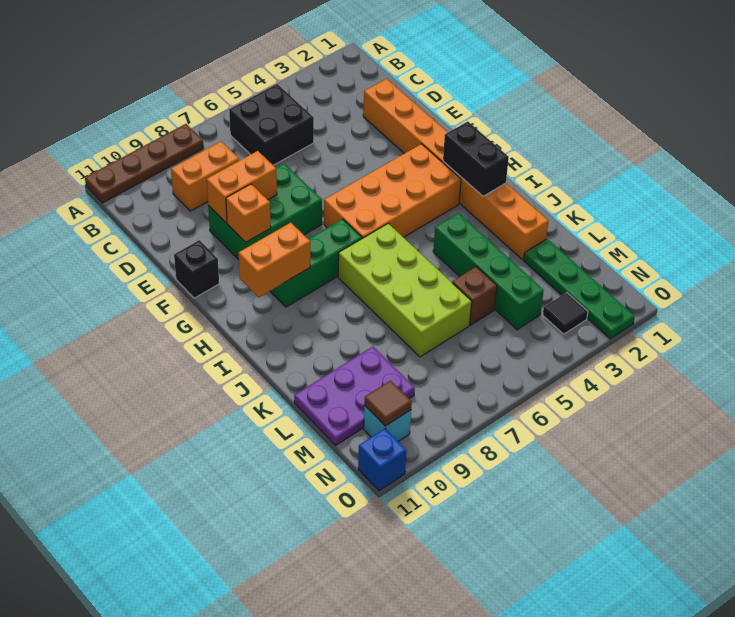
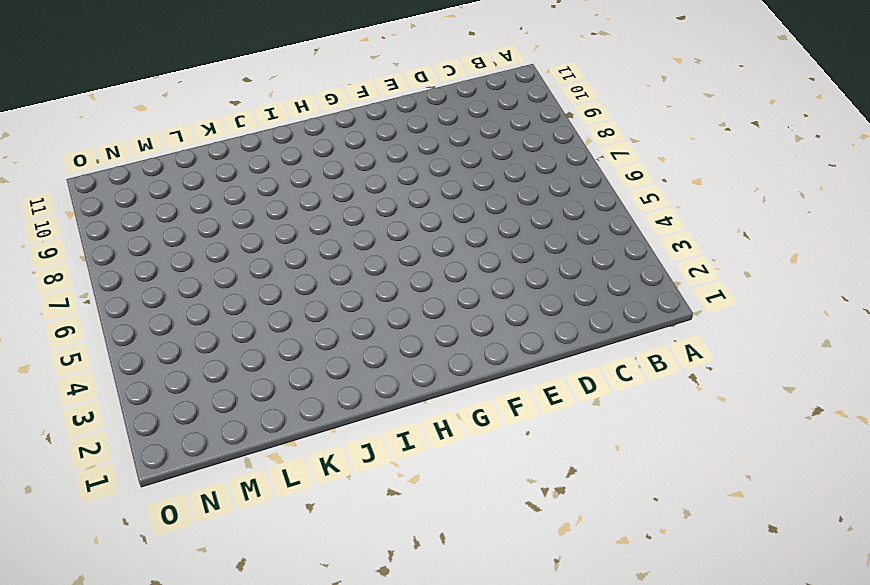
none -> brown plate A8:A11 level 1
none -> black brick B5:C6 level 1
none -> orange brick C8:C9 level 1

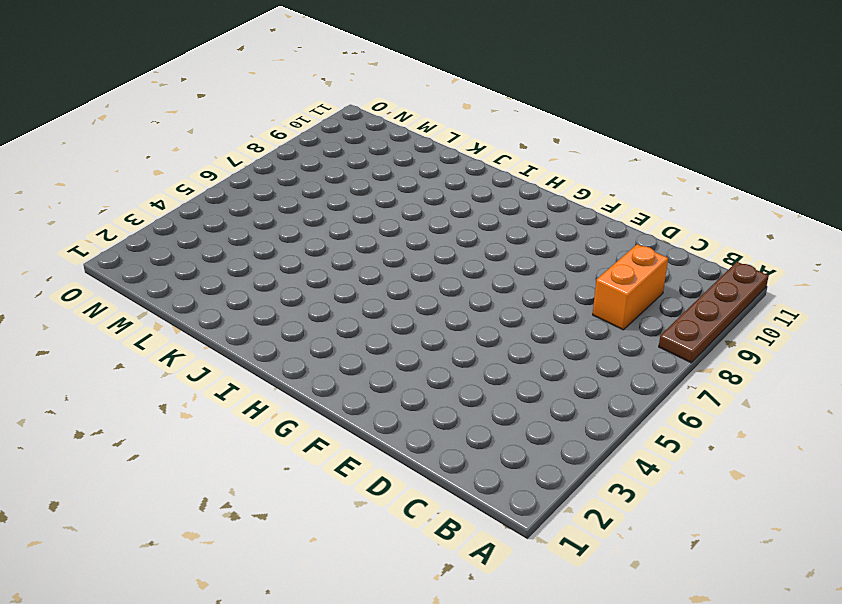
none -> black brick B5:C6 level 1
none -> orange brick D2:K2 level 1
none -> green brick E7:F9 level 1

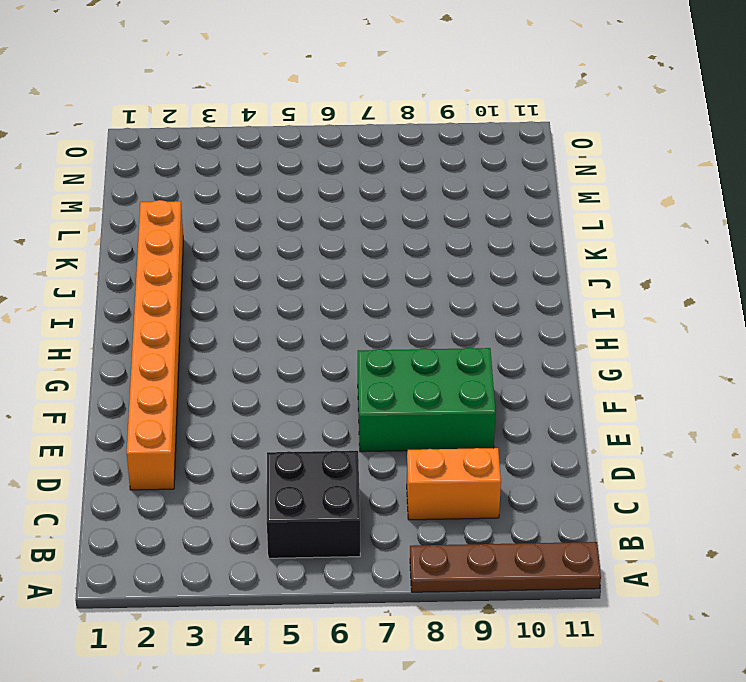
none -> black brick F11 level 1
none -> orange brick G3:H6 level 1
none -> green brick H7:H9 level 1

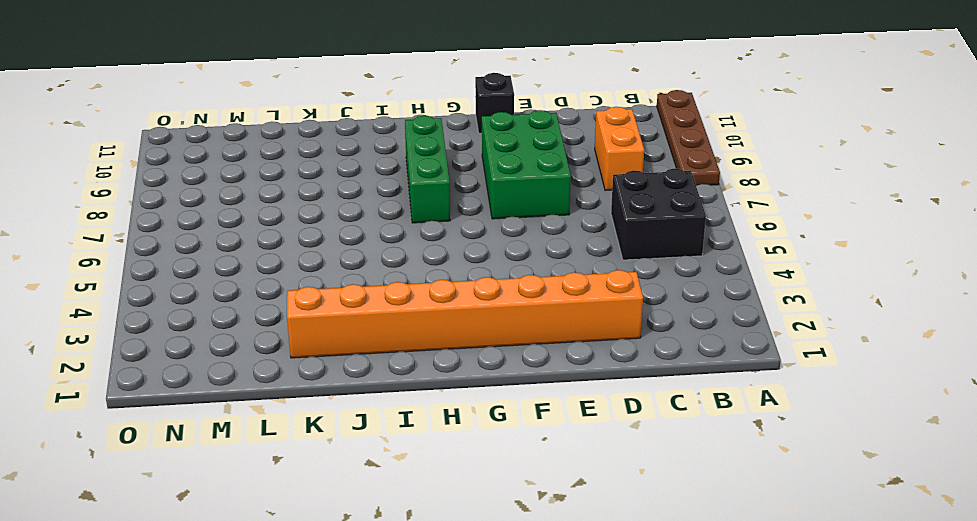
none -> orange brick G3:H6 level 1
none -> lime brick I6:L7 level 1
none -> green brick J4:M4 level 1

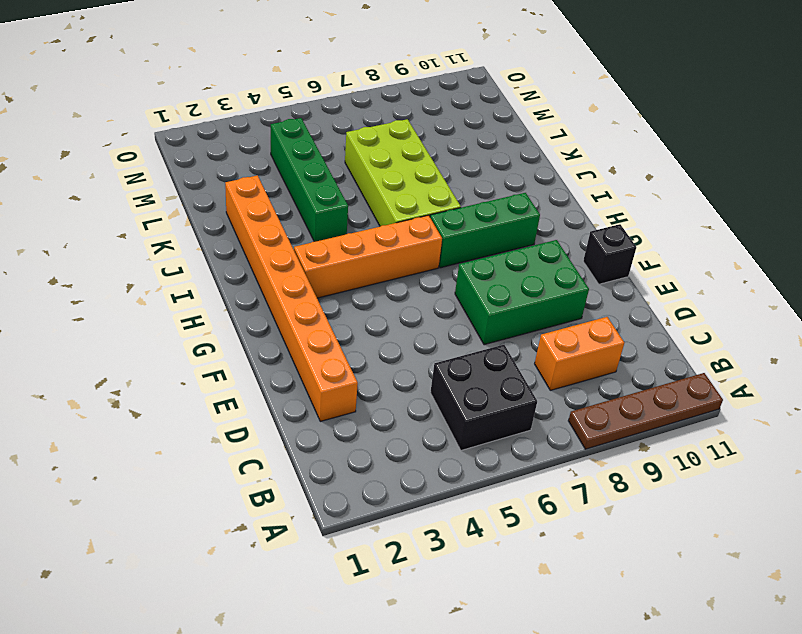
orange brick H3:H6 level 1 -> orange brick G3:H6 level 1
none -> green plate L2:O2 level 1
none -> brown brick L5 level 1
none -> purple plate L9:M11 level 1

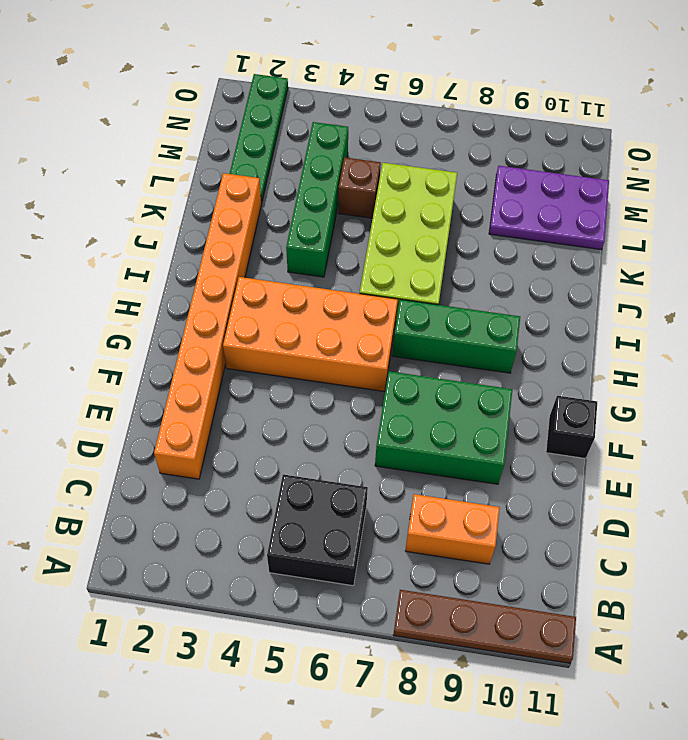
none -> black tile N3 level 1
none -> cyan brick N10 level 1
none -> blue brick O11 level 1

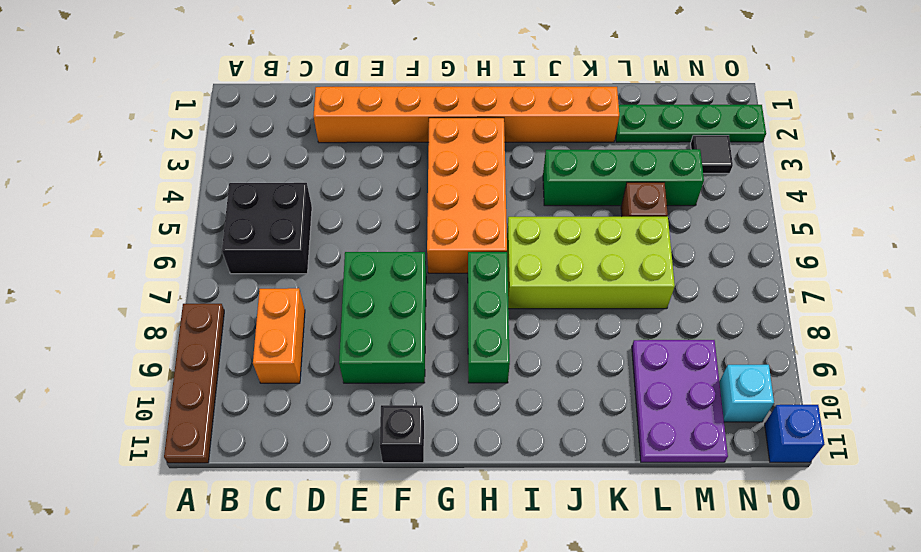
none -> orange brick E8:E9 level 2
none -> orange brick F9 level 2
none -> black brick H2:I2 level 2

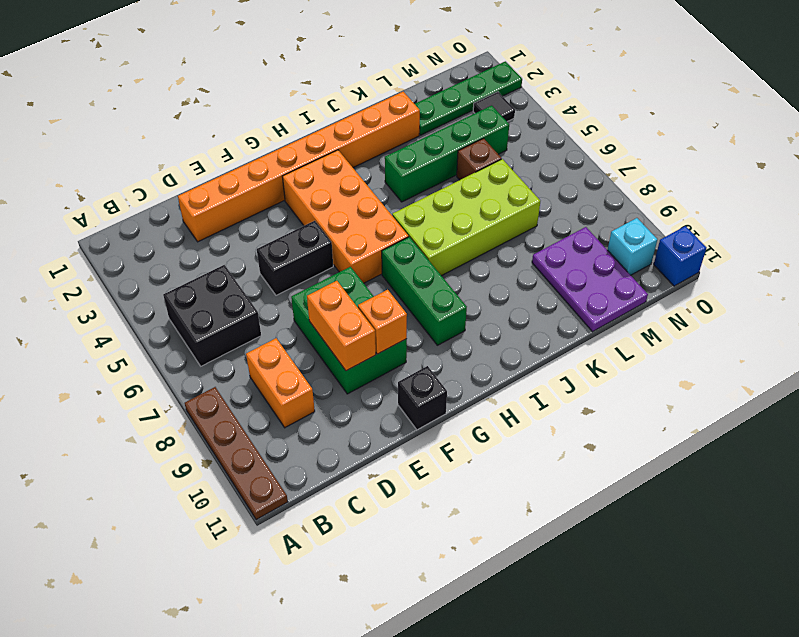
black brick E5:F5 level 1 -> black brick H2:I2 level 2
none -> orange brick H9:H10 level 2
none -> brown tile N10 level 2

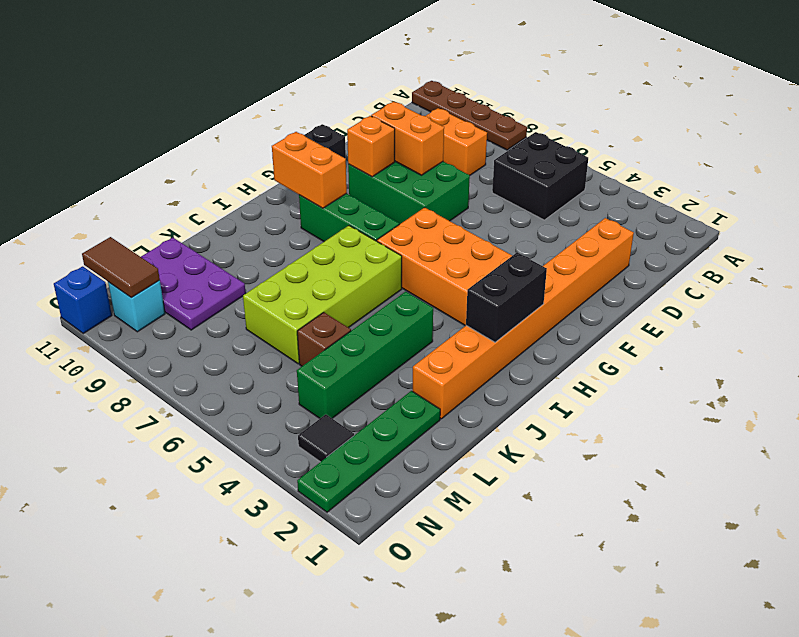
brown tile N10:N11 level 2 -> brown tile N10 level 2

